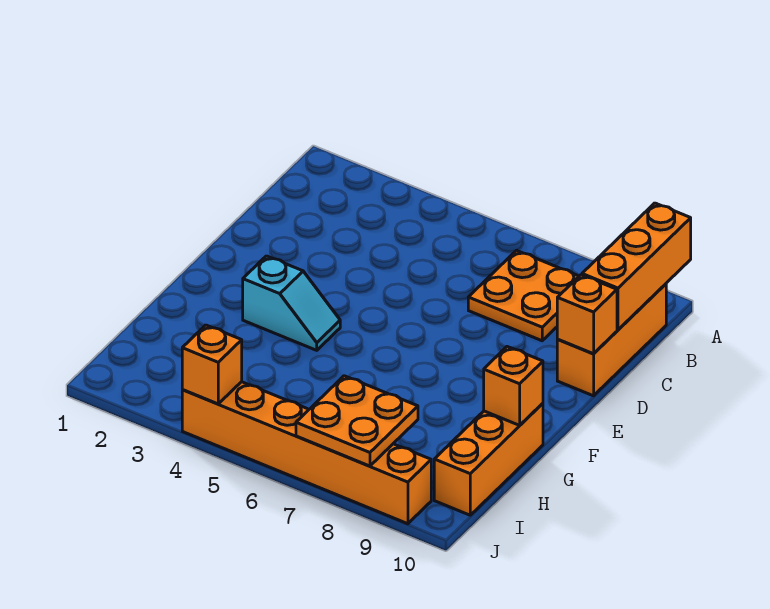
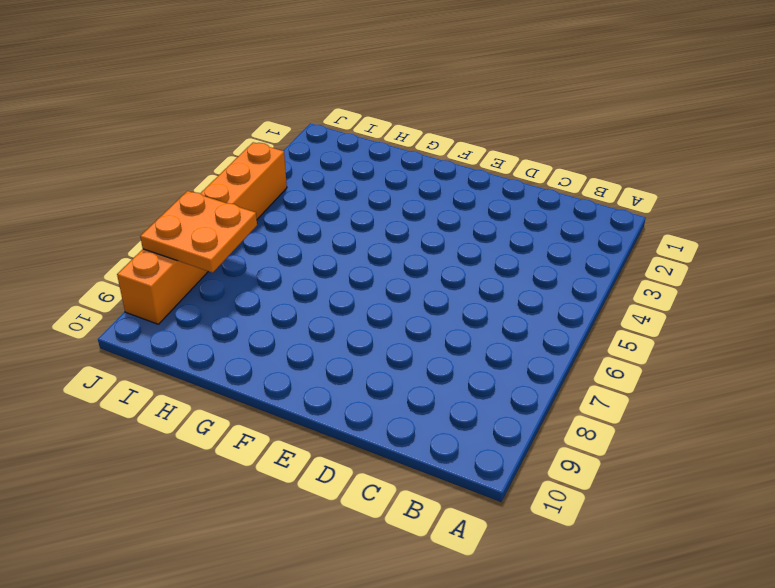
none -> orange plate B7:C8 level 1
none -> orange brick B10:D10 level 1

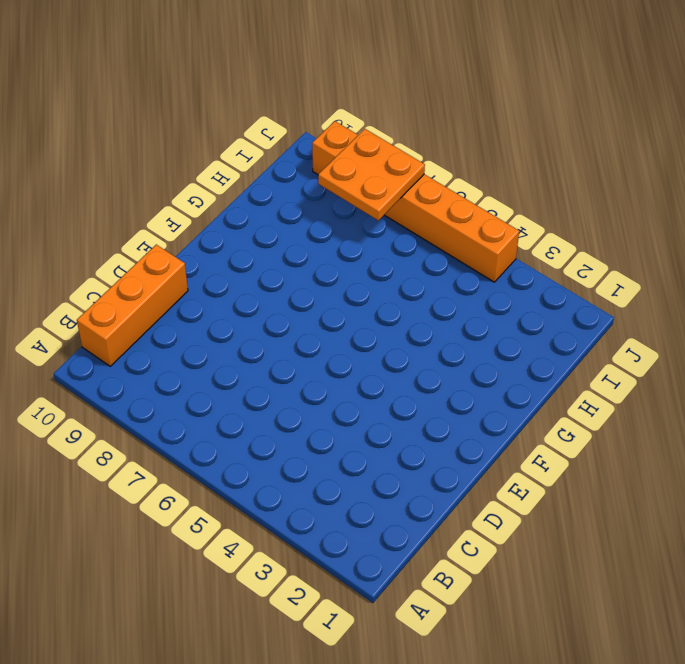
none -> orange plate B7:C8 level 1
none -> cyan slope F3:F4 level 1 top 3

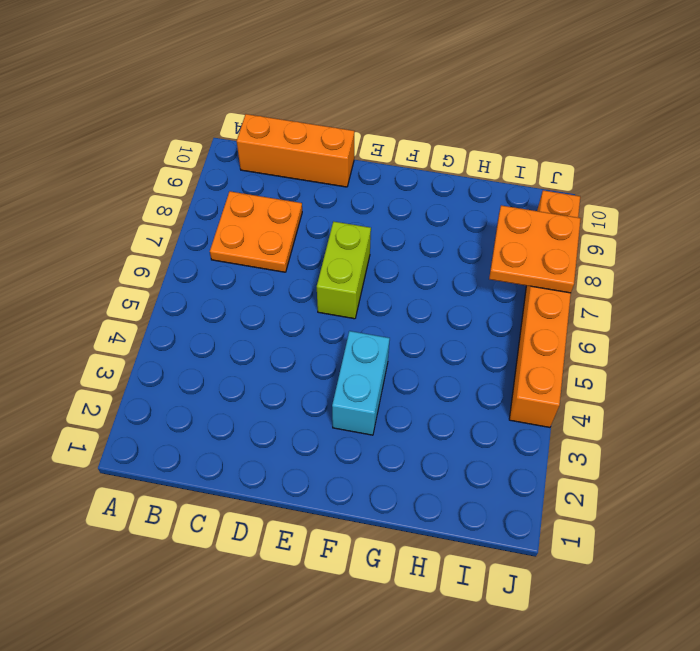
lime brick E6:E7 level 1 -> none
cyan brick F3:F4 level 1 -> cyan slope F3:F4 level 1 top 3
none -> orange brick G10:I10 level 1
none -> orange brick A10:C10 level 2

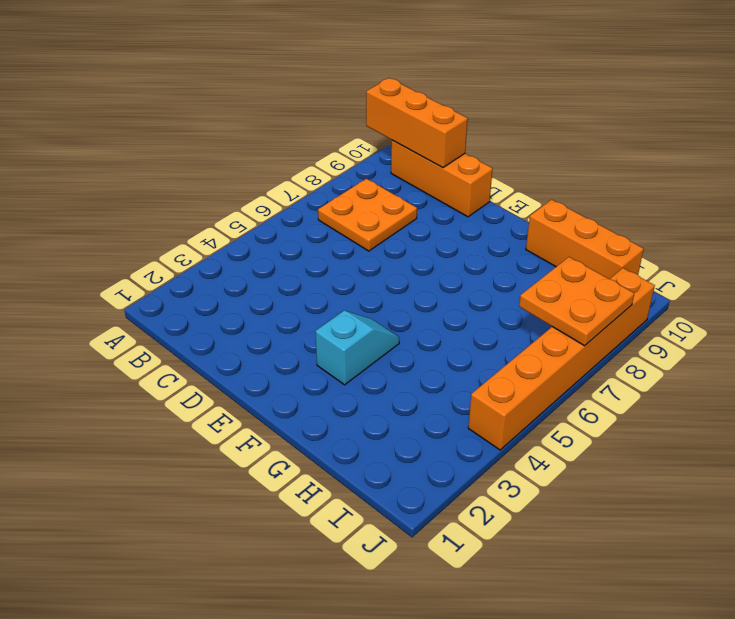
none -> orange brick D10 level 2
none -> orange brick G10 level 2

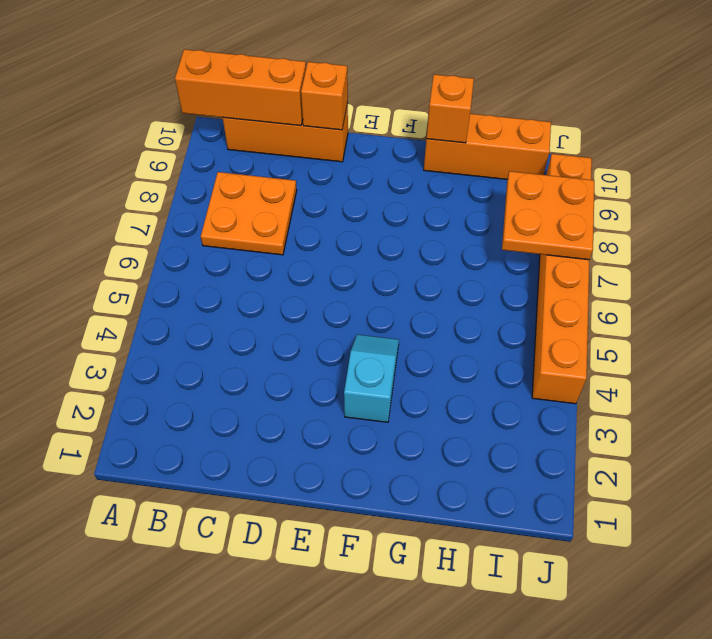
none -> orange brick J4 level 2

